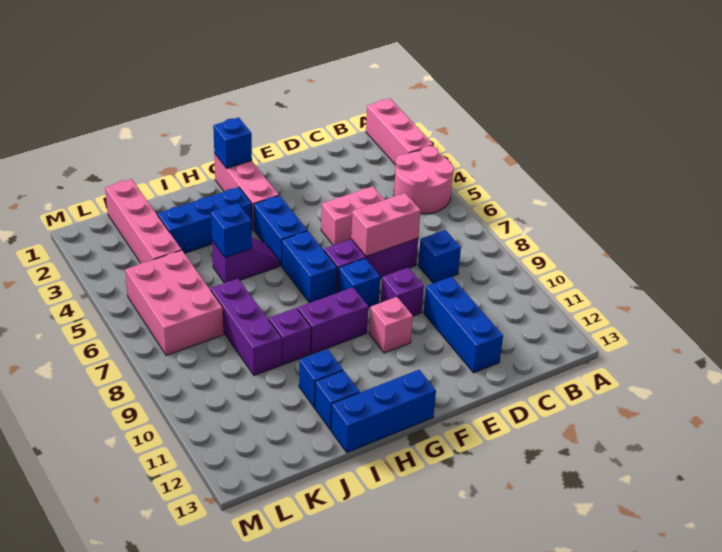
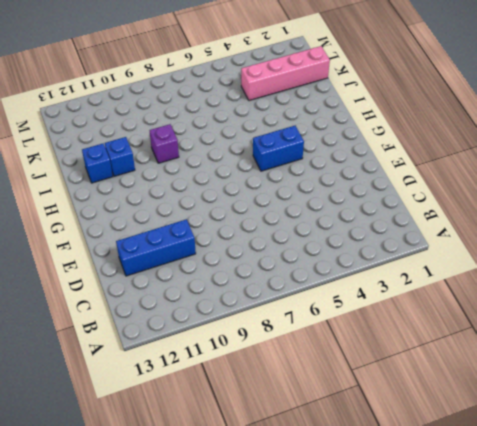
none -> pink brick A1:A3 level 1
none -> pink round brick A4:B5 level 1
none -> blue brick C8 level 1

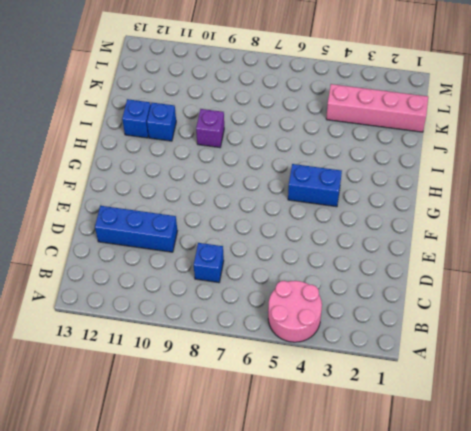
none -> pink brick A1:A3 level 1
none -> pink brick D5:E5 level 1
none -> purple brick D7:F7 level 1

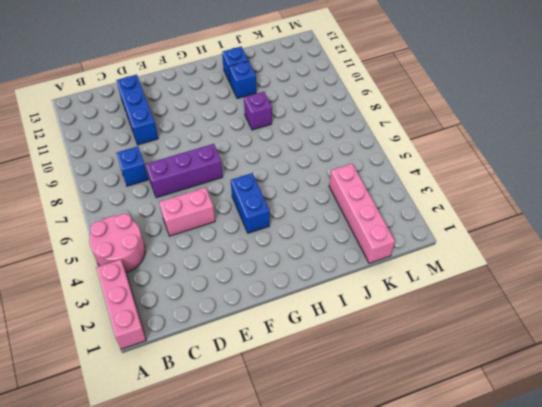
none -> purple brick E9 level 1
none -> blue brick F8 level 1
none -> pink brick F10 level 1

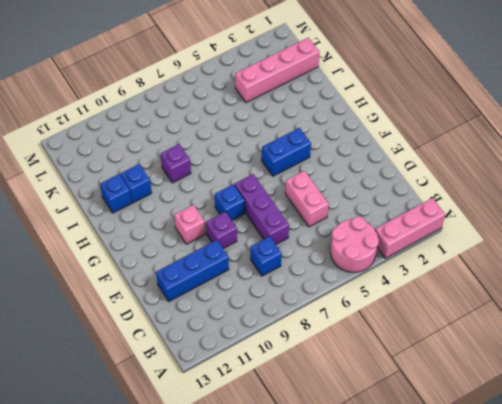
none -> pink brick G1:G3 level 1
none -> blue brick G6:G7 level 1
none -> purple brick G9:H9 level 1

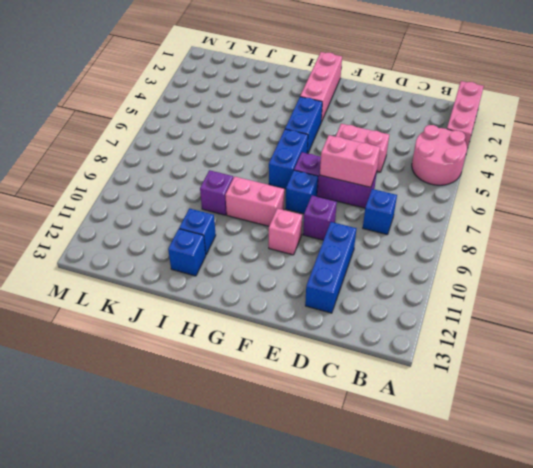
pink brick G9:H9 level 1 -> purple brick G9:H9 level 1
none -> blue brick G13:I13 level 1
none -> blue brick H3:J3 level 1
none -> purple slope H5:I5 level 1 top I

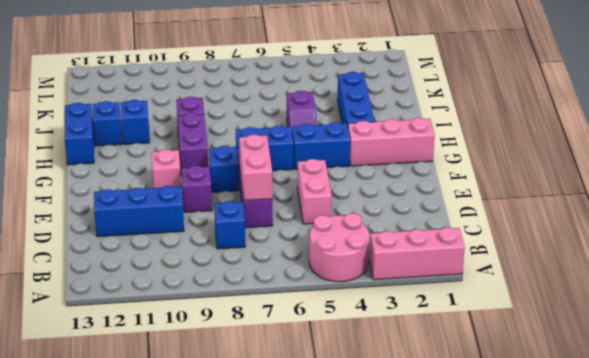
blue brick H13:I13 level 1 -> blue brick G13:I13 level 1
none -> purple brick J7:J9 level 1
none -> pink brick K1:K4 level 1
none -> pink brick K5:L7 level 1

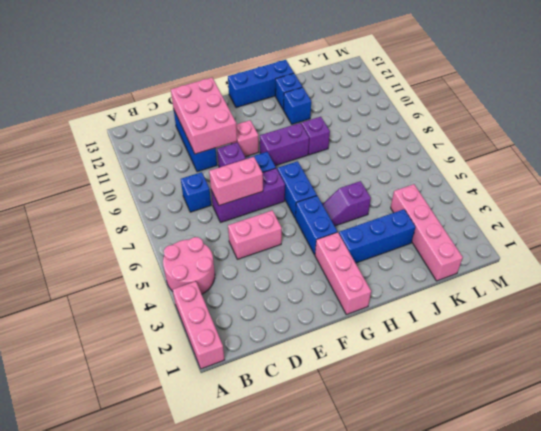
pink brick D10:E12 level 2 -> pink brick K5:L7 level 1
none -> purple brick J7:J9 level 1
none -> blue brick G1 level 2
none -> blue brick I5 level 2

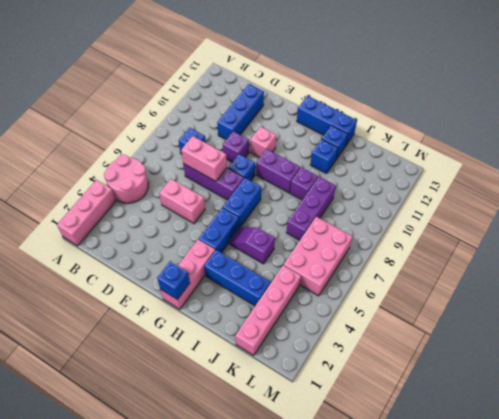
none -> blue brick I5 level 2

